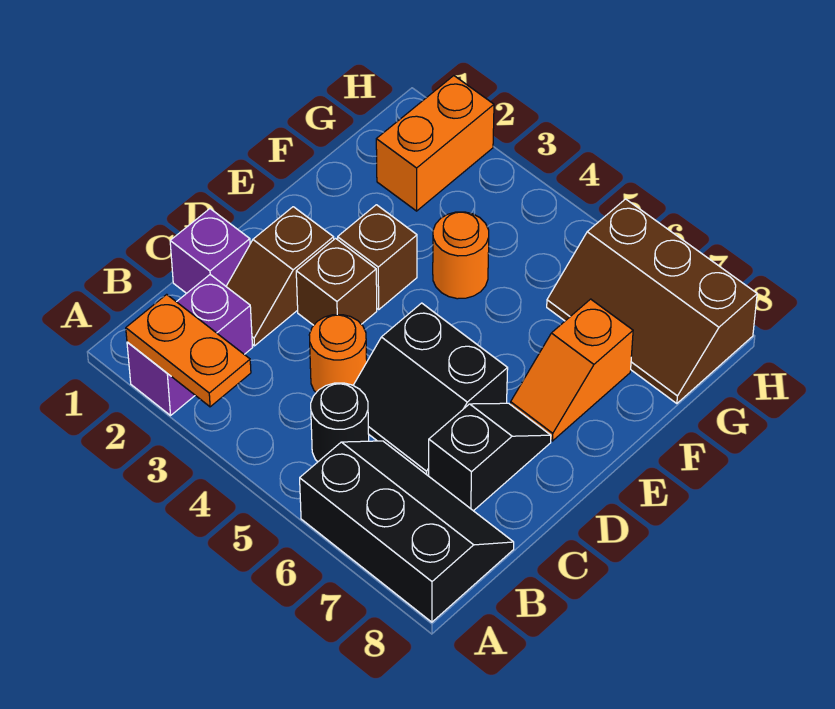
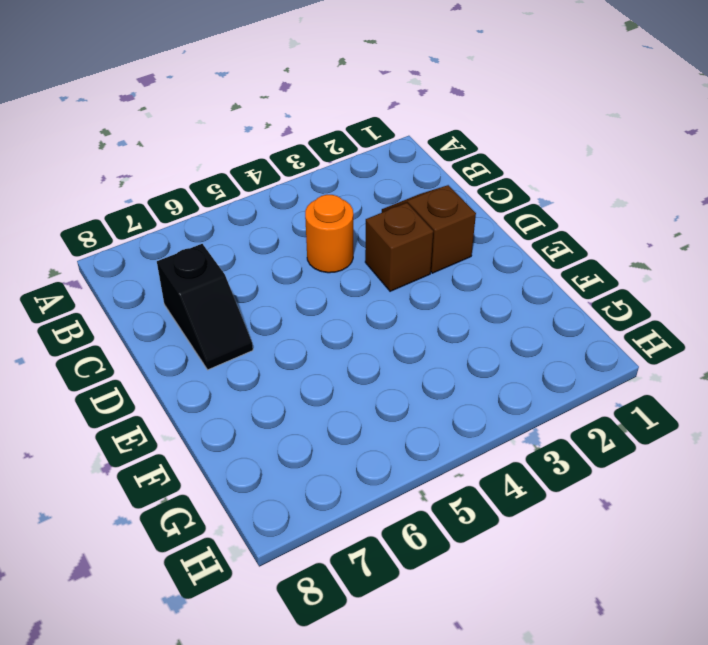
none -> purple brick A2:B2 level 1
none -> black slope A6:B8 level 1 top A
none -> black round brick B5 level 1

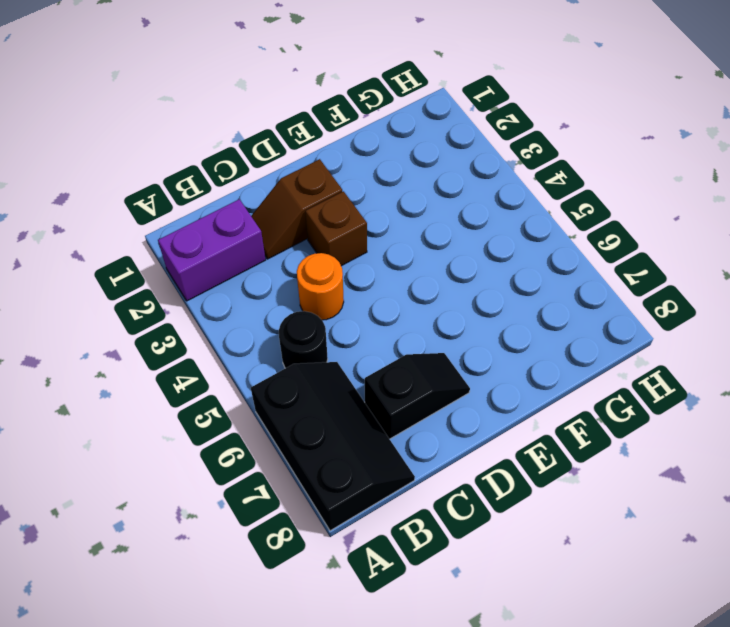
none -> purple brick C1 level 1
none -> black slope C5:D6 level 1 top D
none -> brown brick E3 level 1

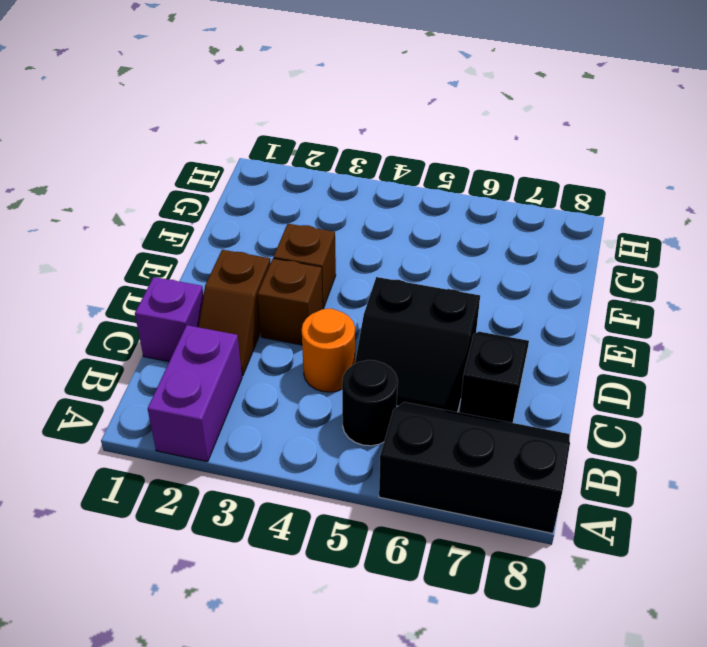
none -> orange slope E7:F7 level 1 top F
none -> orange round brick F4 level 1
none -> orange brick G2:H2 level 1

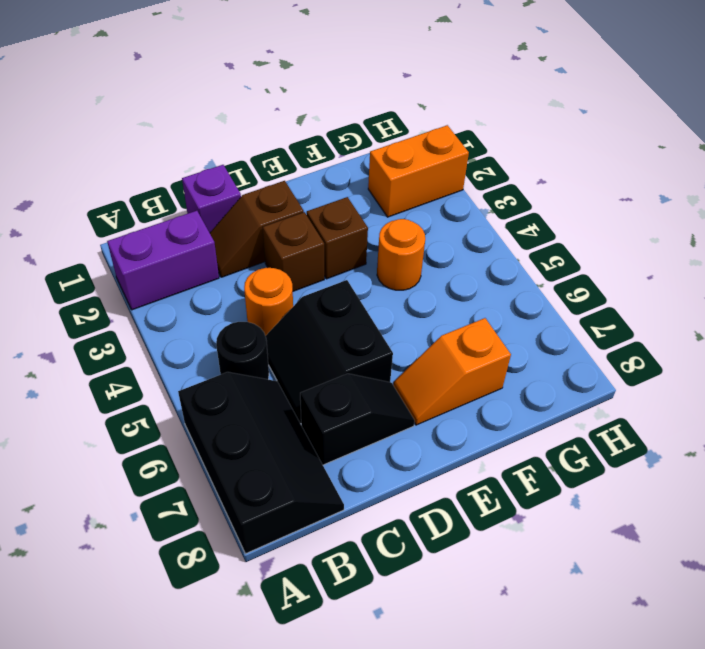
none -> brown slope G6:H8 level 1 top H
none -> orange plate A2:A3 level 2

